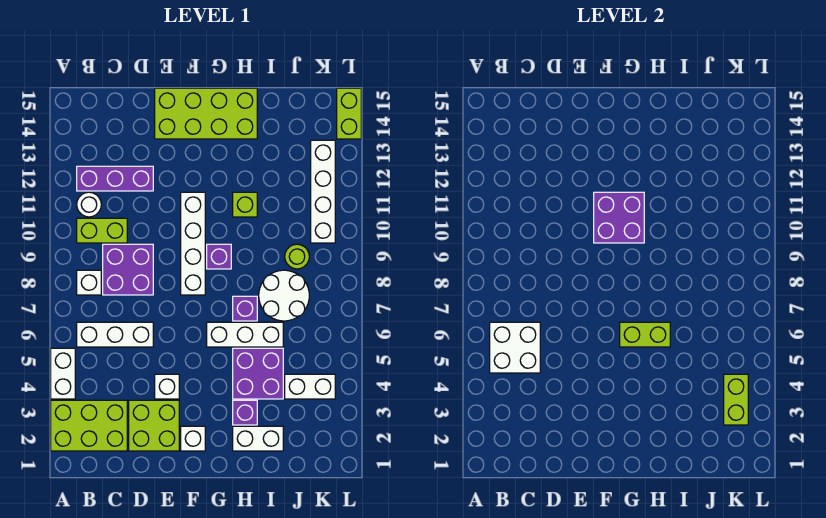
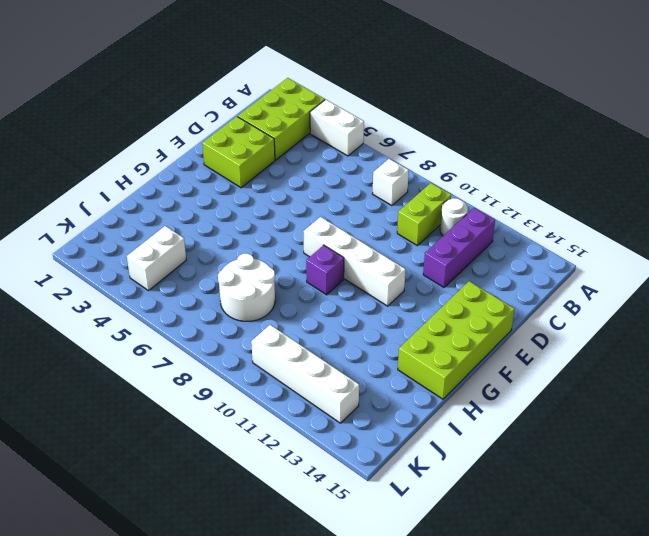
none -> white brick B6:D6 level 1
none -> purple brick C8:D9 level 1
none -> white brick E4 level 1

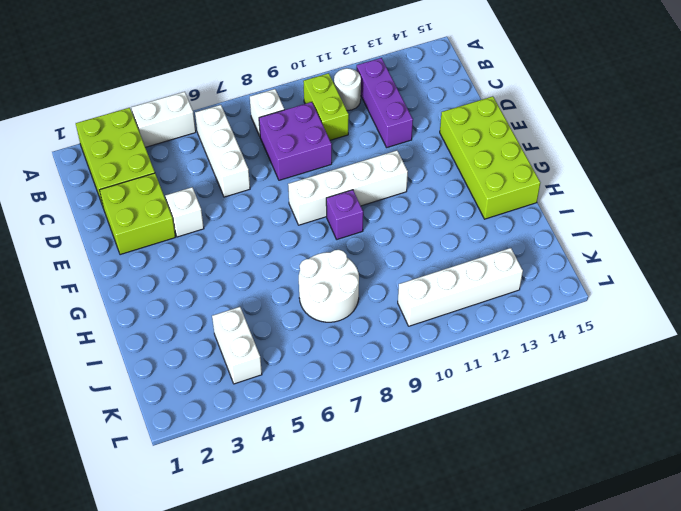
none -> white brick F2 level 1
none -> white brick G6:I6 level 1
none -> white brick H2:I2 level 1

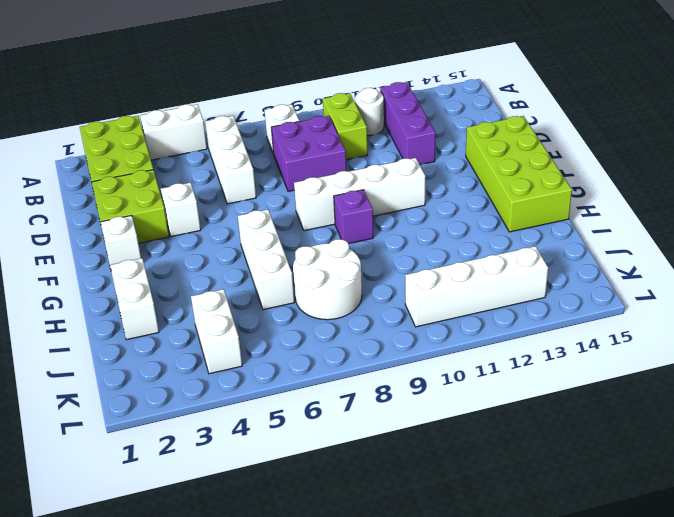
none -> purple brick H3 level 1
none -> purple brick H4:I5 level 1
none -> purple brick H7 level 1

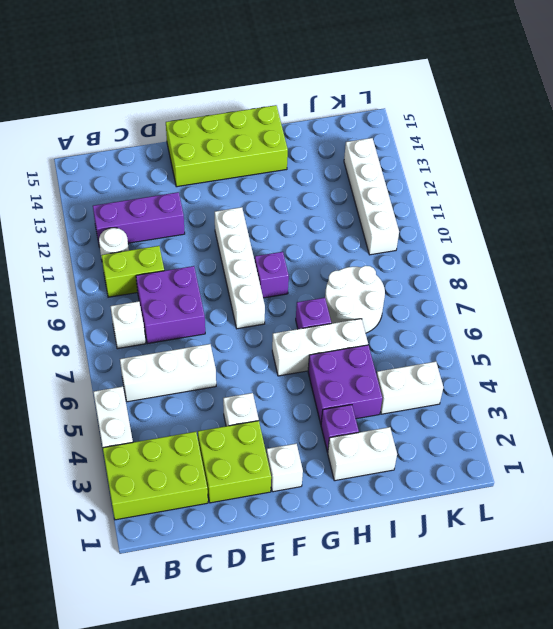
none -> lime brick H11 level 1
none -> lime round brick J9 level 1
none -> lime brick L14:L15 level 1

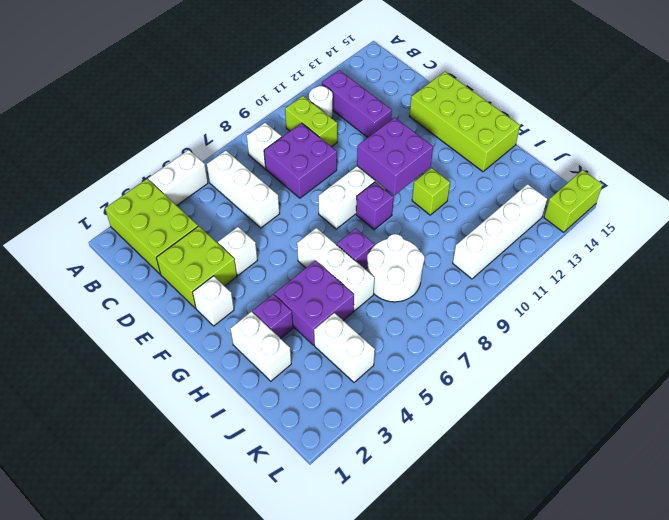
none -> lime round brick J9 level 1
none -> white brick B5:C6 level 2
none -> lime brick G6:H6 level 2

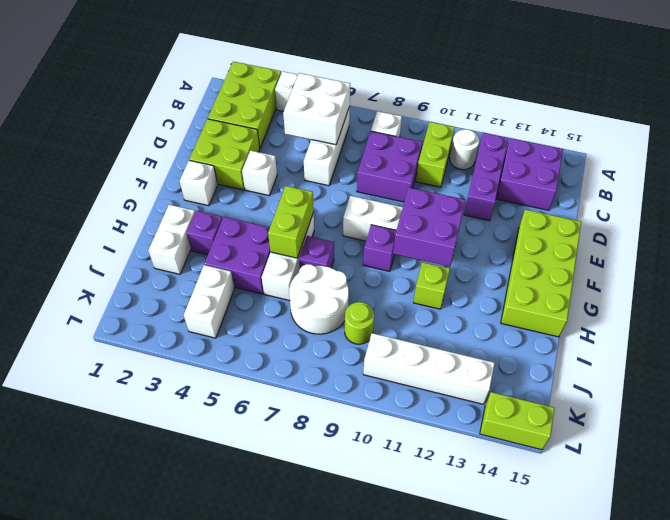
purple brick B13:C14 level 1 -> none
none -> lime brick K3:K4 level 2

